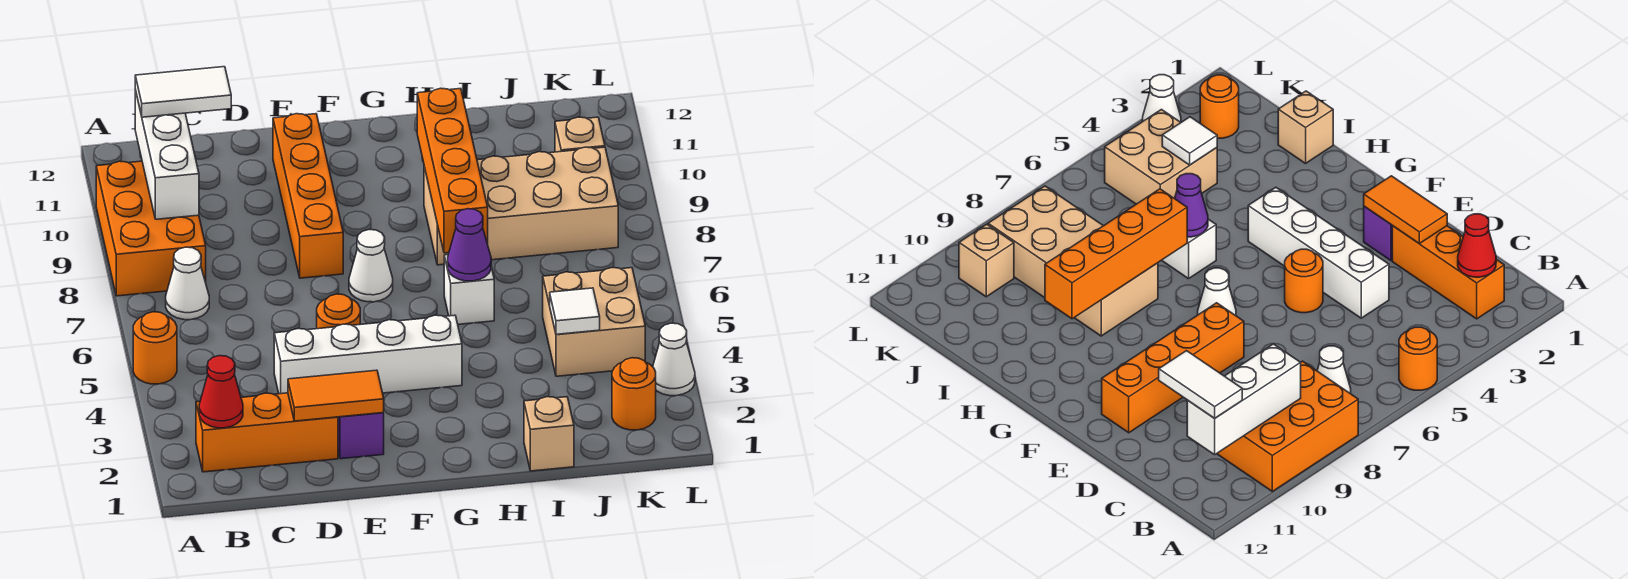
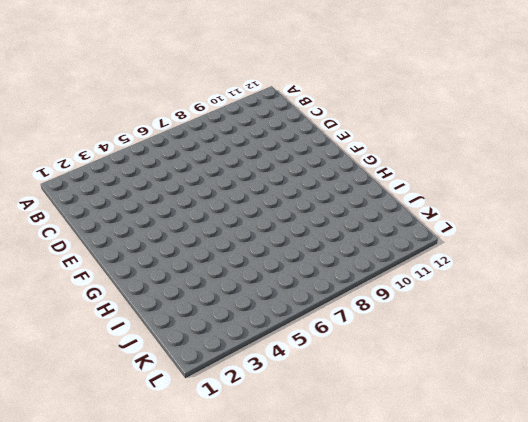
none -> orange round brick A5 level 1
none -> orange brick A8:B10 level 1
none -> orange brick B2:D2 level 1

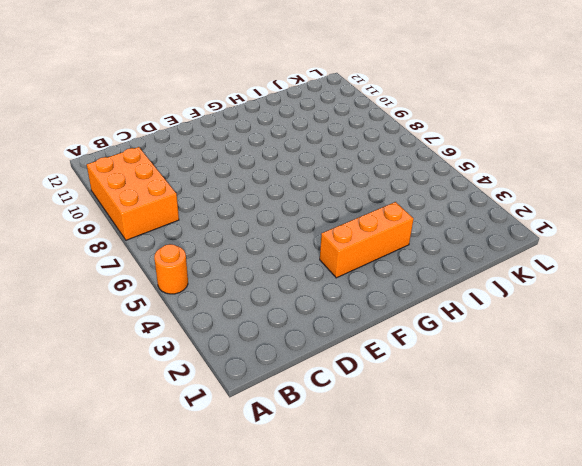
orange brick F3:H3 level 1 -> orange brick B2:D2 level 1
none -> white cone B7 level 1
none -> white brick D4:G4 level 1
none -> purple brick E2 level 1

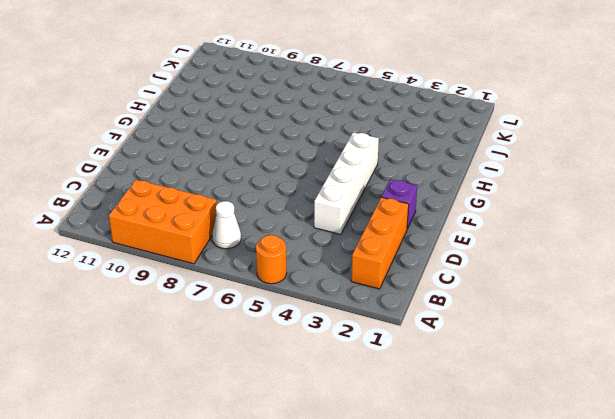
none -> orange round brick E5 level 1
none -> orange brick E8:E11 level 1
none -> white cone F7 level 1

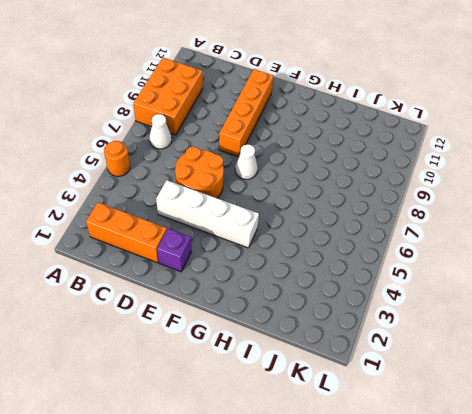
orange round brick D5:E6 level 1 -> orange round brick E5 level 1
none -> white brick H6 level 1
none -> tan brick H8:K9 level 1
none -> tan brick I1 level 1

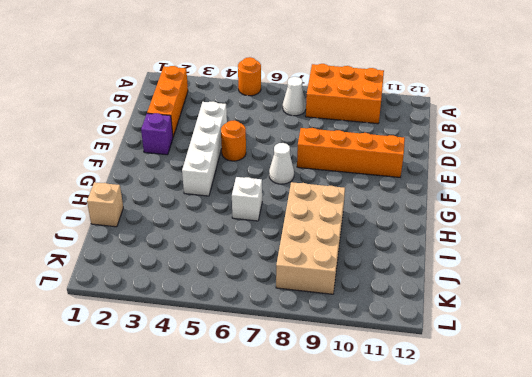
none -> tan brick J4:K5 level 1
none -> orange round brick K2 level 1
none -> tan brick K10 level 1

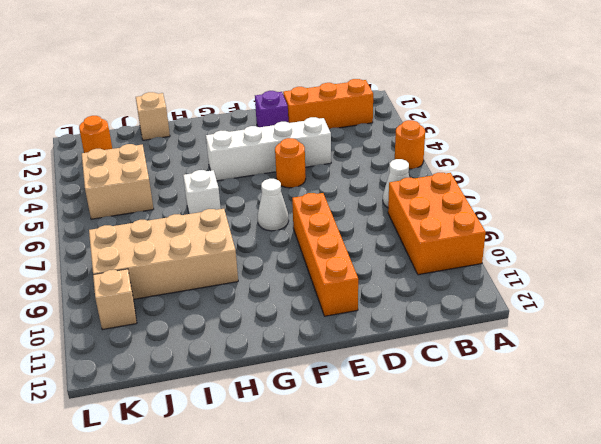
none -> white cone L3 level 1
none -> red cone B2 level 2
none -> white brick B9:B11 level 2

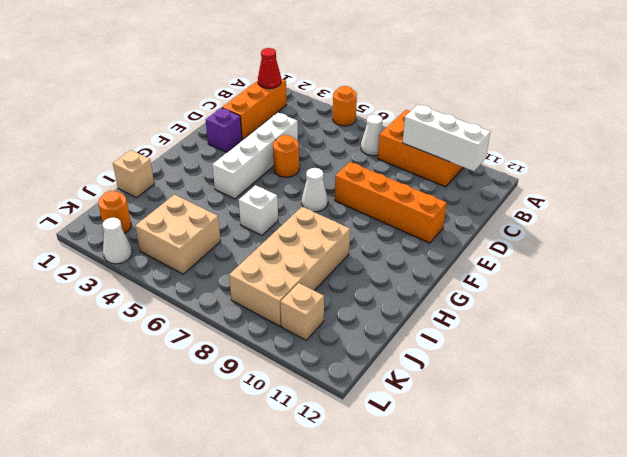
none -> orange tile D2:E2 level 2
none -> purple cone H6 level 2
none -> orange brick H7:H10 level 2

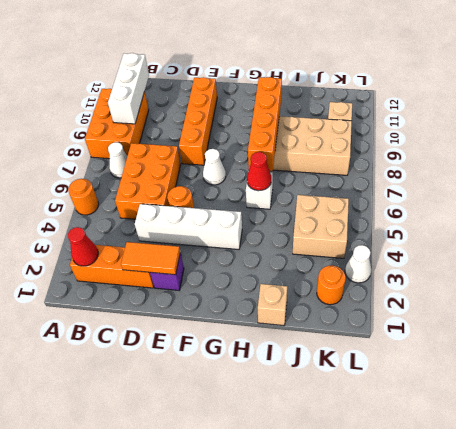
orange brick C5:D7 level 1 -> none
red cone H6 level 2 -> purple cone H6 level 2
none -> white tile J4 level 2
none -> white tile B11:C11 level 3

